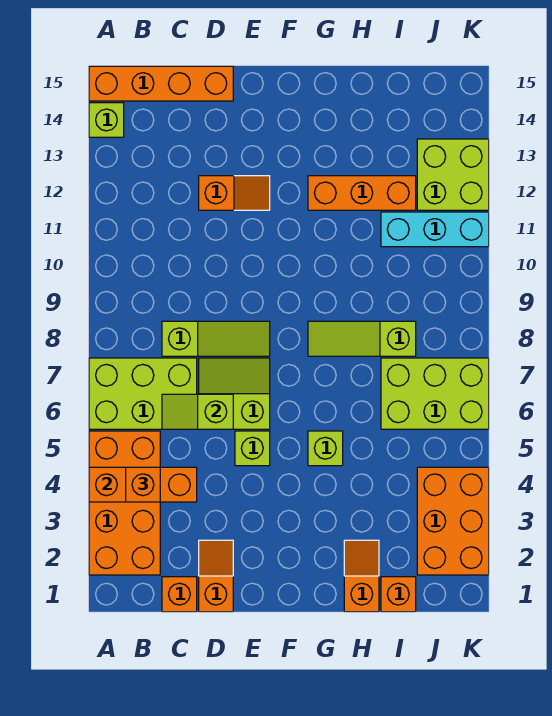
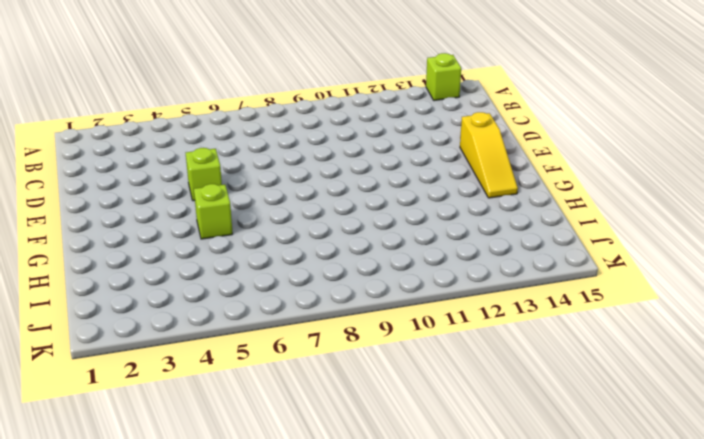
yellow slope E14:G14 level 1 top E -> none
none -> orange brick A2:B5 level 1
none -> lime brick A6:C7 level 1
none -> orange brick A15:D15 level 1

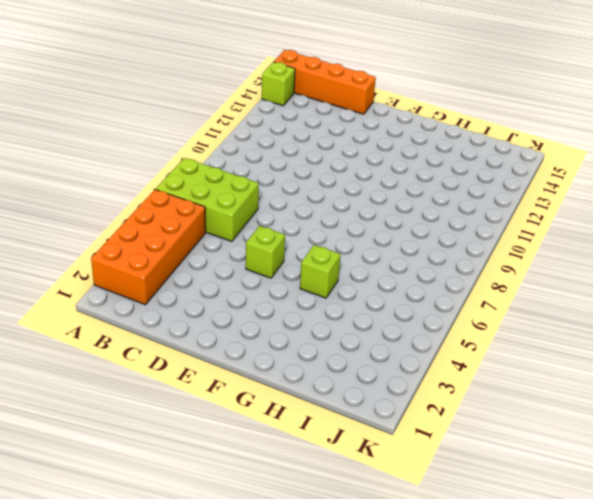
none -> orange brick C1 level 1
none -> lime slope C8:E8 level 1 top C
none -> orange slope D1:D2 level 1 top 1

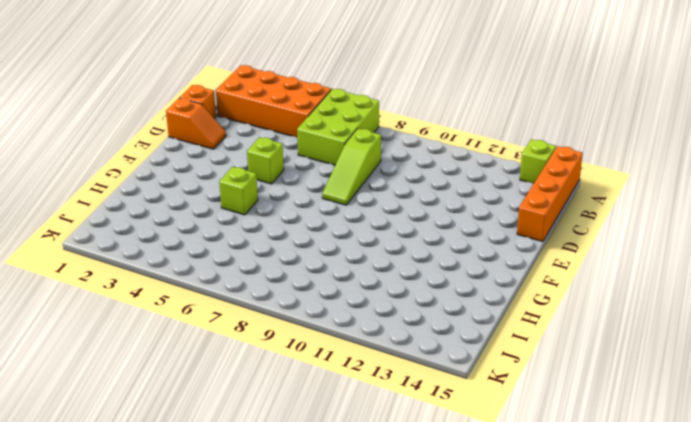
none -> lime slope D6:E7 level 1 top 6
none -> orange slope D12:E12 level 1 top D
none -> lime slope G8:I8 level 1 top I

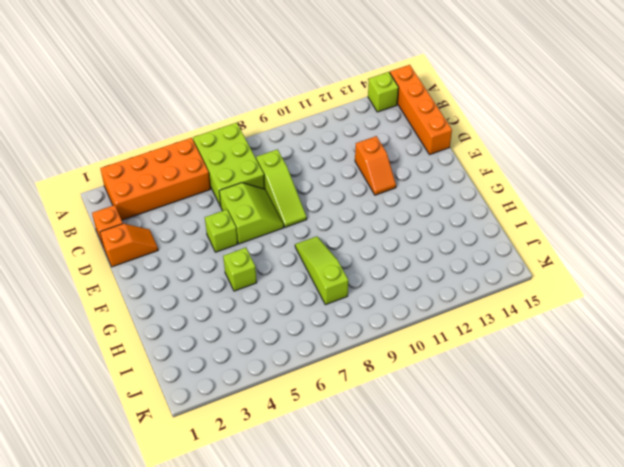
none -> orange brick G12:I12 level 1
none -> orange slope H1:H2 level 1 top 1
none -> orange brick I1 level 1

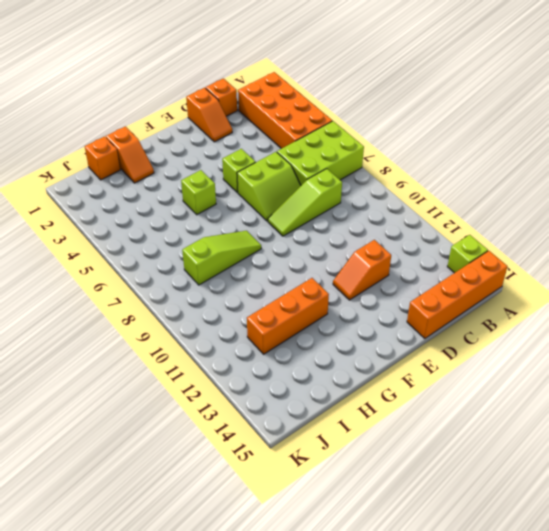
none -> lime brick I6:K7 level 1
none -> cyan brick I11:K11 level 1
none -> orange brick J2:K4 level 1

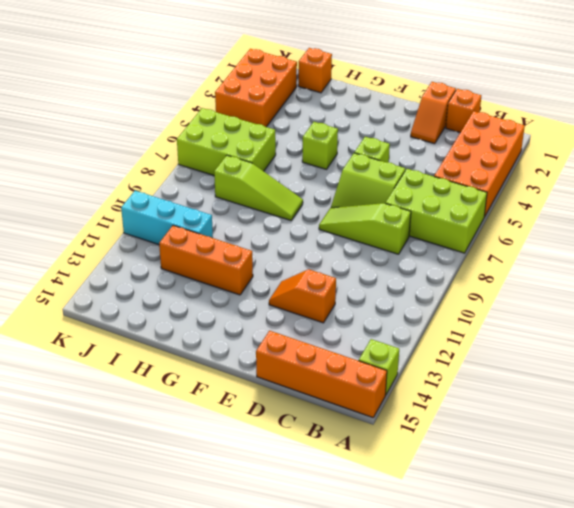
none -> orange slope H1:H2 level 1 top 1
none -> lime brick J12:K13 level 1
none -> orange brick A4:C4 level 2

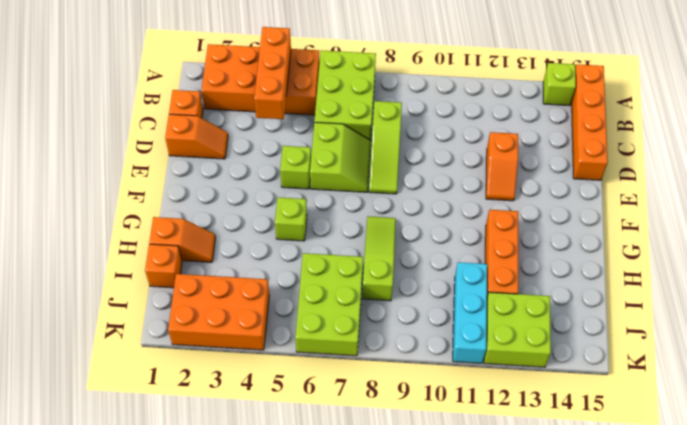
none -> lime slope C6:D6 level 2 top D
none -> orange brick B4 level 3

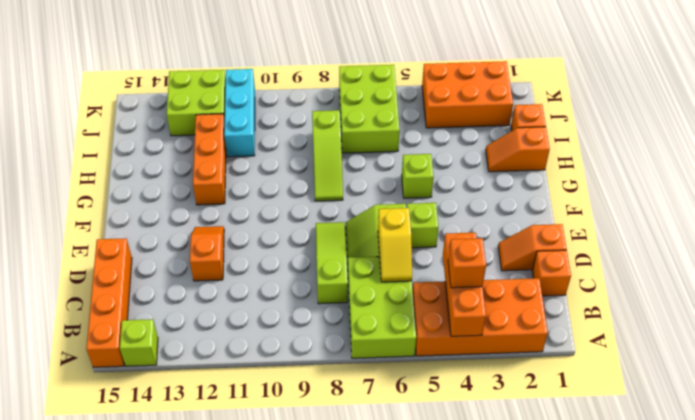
yellow slope C6:D6 level 2 top D -> lime slope C6:D6 level 2 top D

